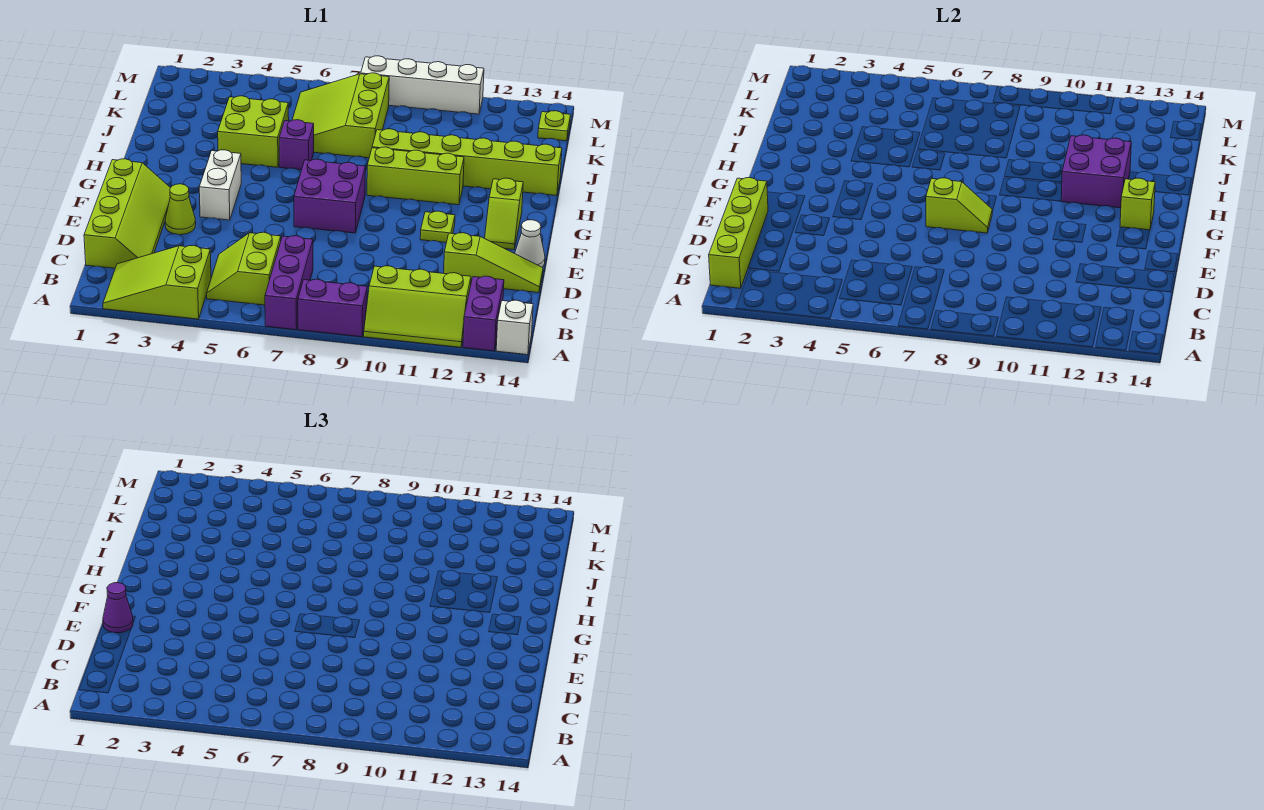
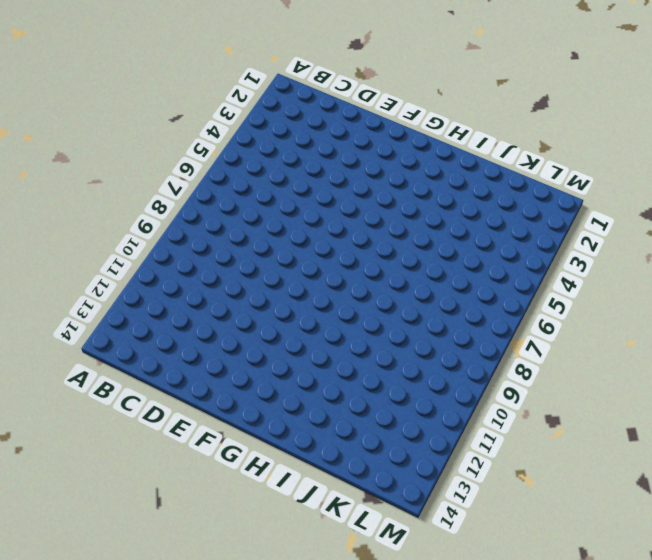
none -> lime slope A2:B4 level 1 top 4
none -> purple brick A7:C7 level 1
none -> purple brick A8:A9 level 1

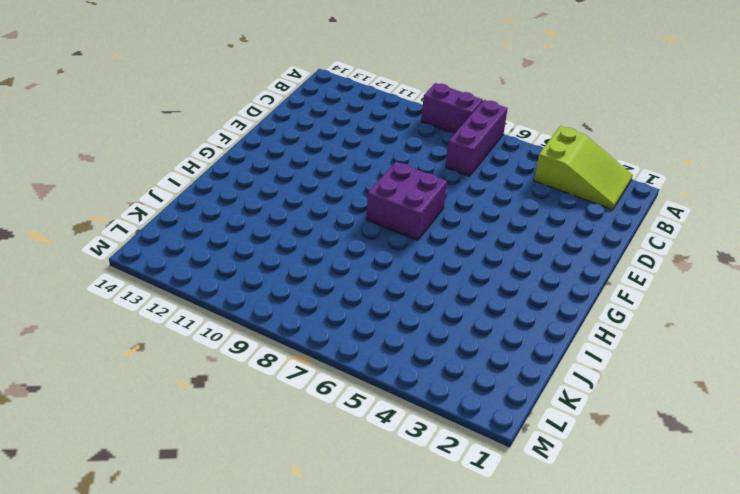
none -> lime slope A10:B12 level 1 top B
none -> purple brick A13:B13 level 1
none -> white brick A14 level 1

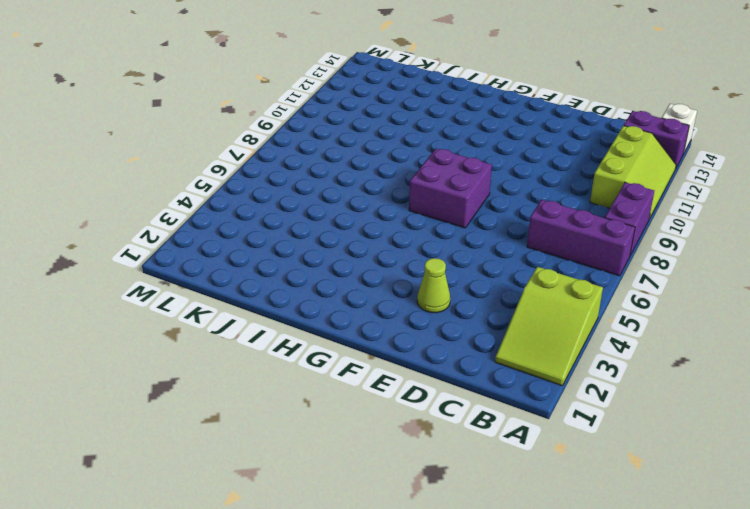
none -> lime slope B5:C6 level 1 top 6
none -> lime slope C1:F2 level 1 top 1
none -> lime slope D12:D14 level 1 top 12

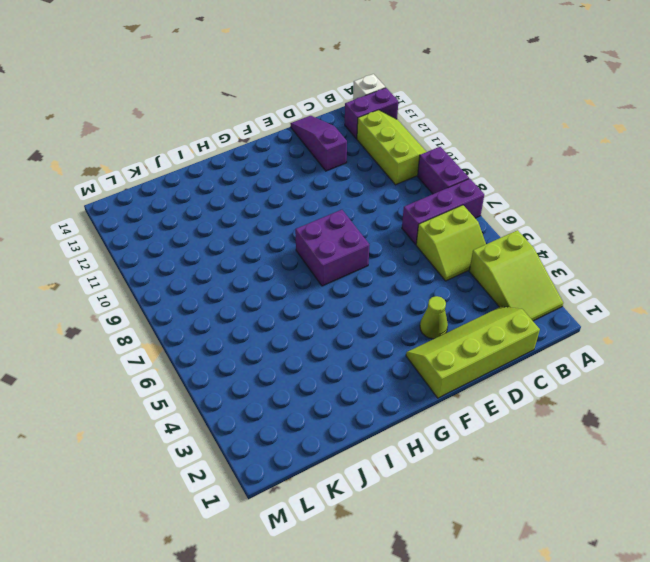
purple slope D12:D14 level 1 top 12 -> lime slope D12:D14 level 1 top 12
none -> white cone E14 level 1
none -> white brick F4:G4 level 1
none -> lime plate F11 level 1

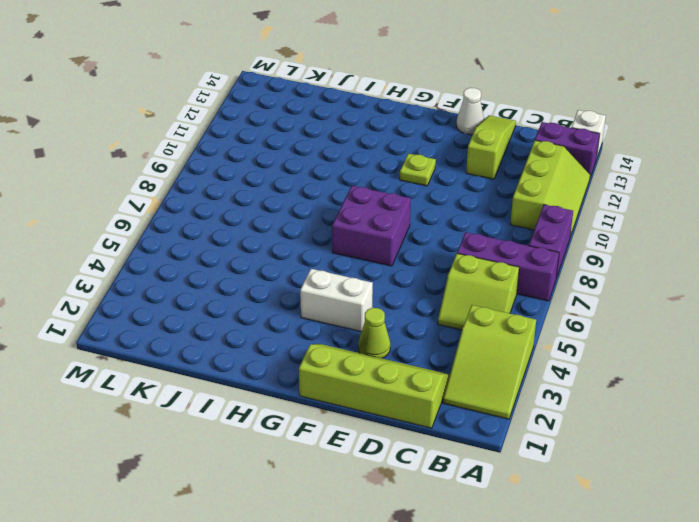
none -> lime slope F13:G13 level 1 top G
none -> lime brick H9:H11 level 1
none -> lime brick I4:J5 level 1

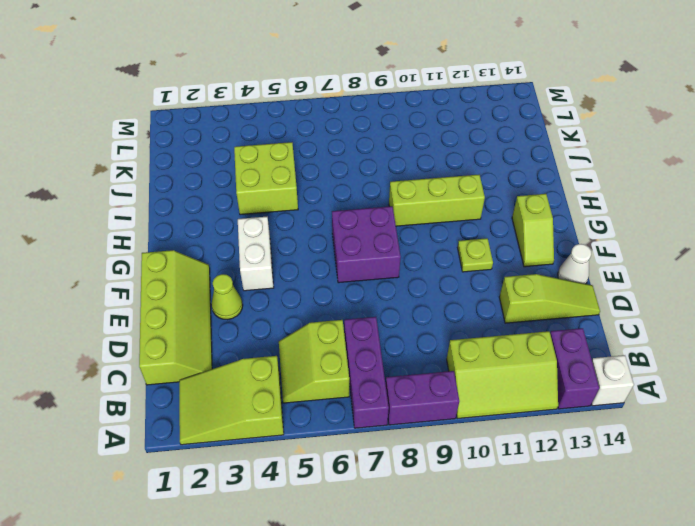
none -> purple brick I6 level 1
none -> lime brick I9:I14 level 1
none -> lime slope J6:L8 level 1 top 8

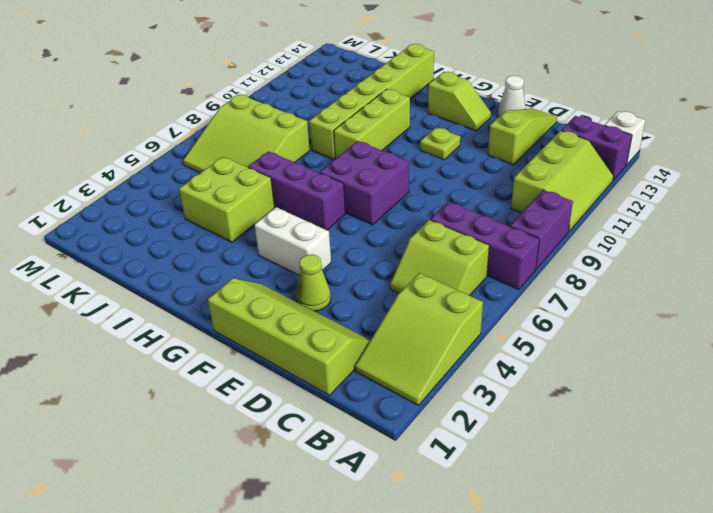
purple brick G6:I6 level 1 -> purple brick I6 level 1
none -> lime plate L14 level 1
none -> white brick M8:M11 level 1
none -> lime brick B1:E1 level 2

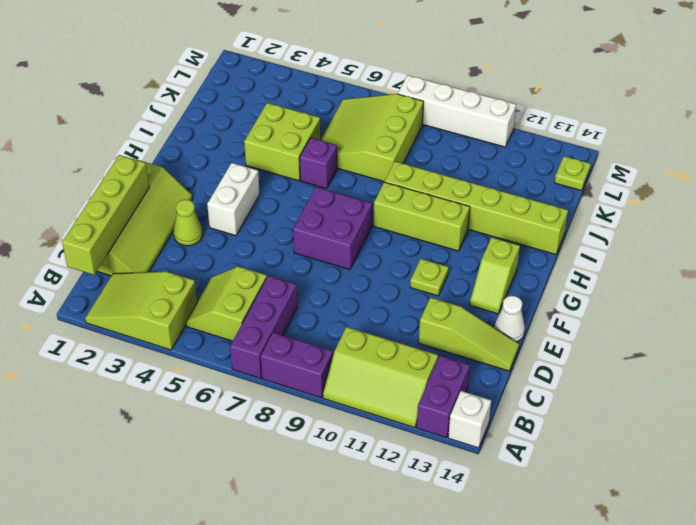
none -> lime slope F7:F8 level 2 top 7
none -> lime brick G13 level 2
none -> purple brick H11:I12 level 2

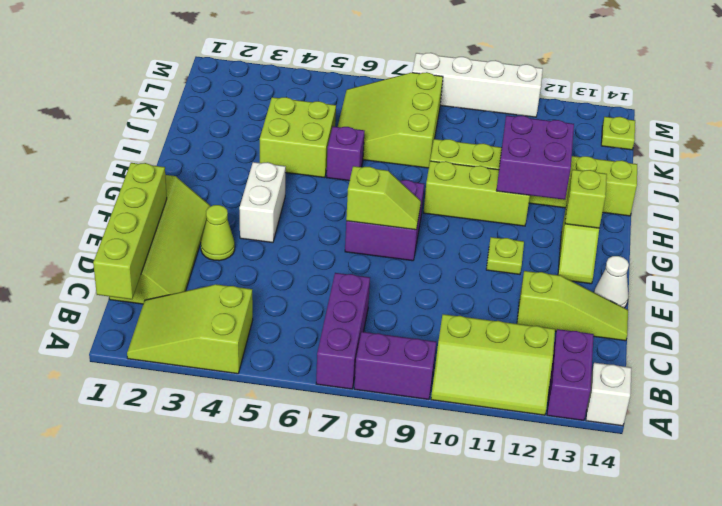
none -> lime slope B5:C6 level 1 top 6
none -> purple cone E1 level 3

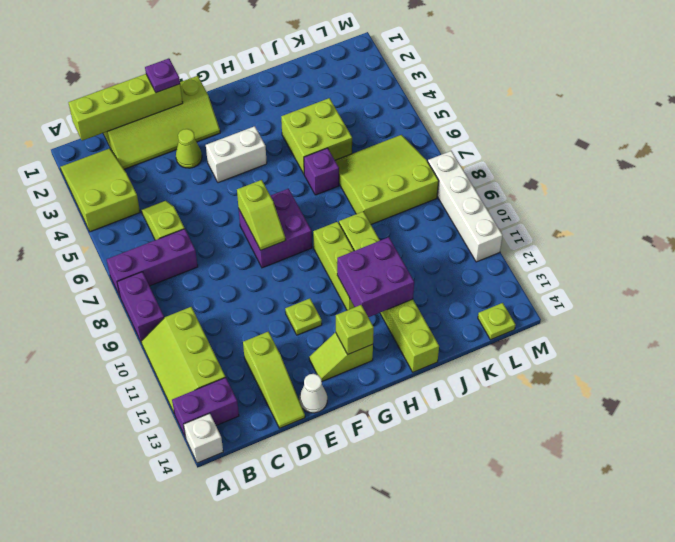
lime slope C5:C6 level 1 top 6 -> lime slope B5:C6 level 1 top 6
purple plate E1 level 3 -> purple cone E1 level 3

